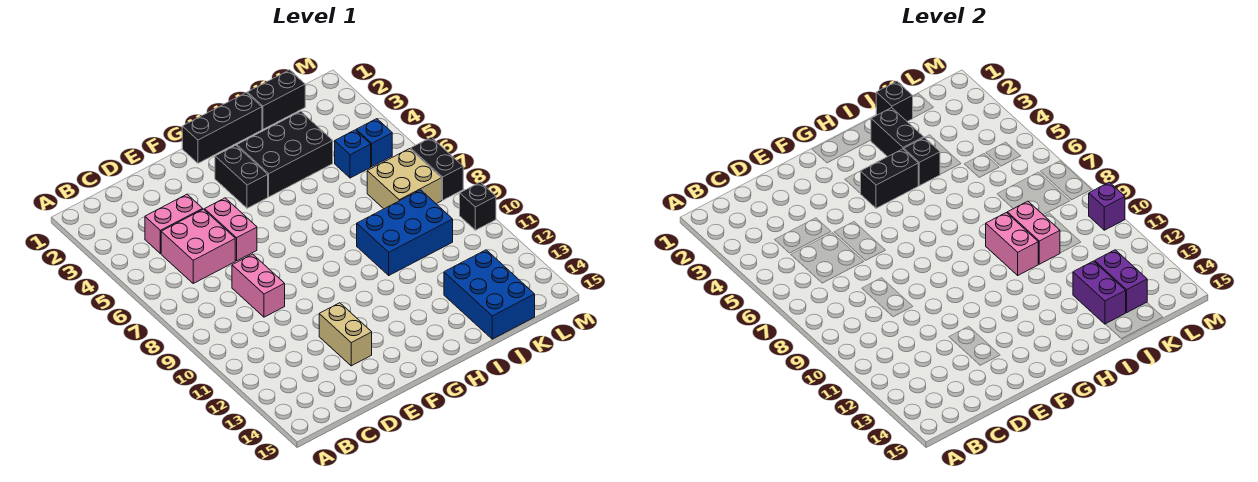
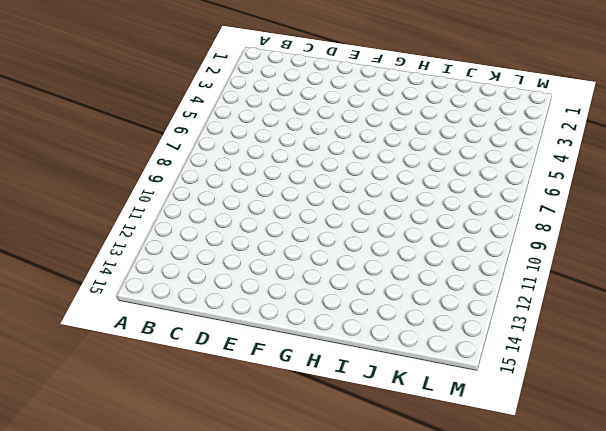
none -> pink brick C4:D4 level 1
none -> pink brick C5:D6 level 1
none -> pink brick D8:D9 level 1

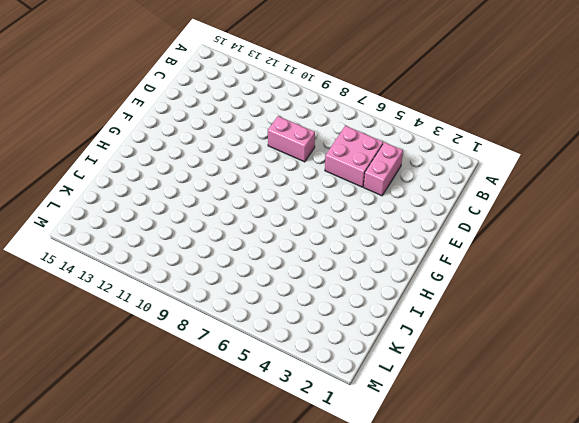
none -> pink brick E5:E6 level 1
none -> tan brick E12:E13 level 1
none -> black brick G1:I1 level 1

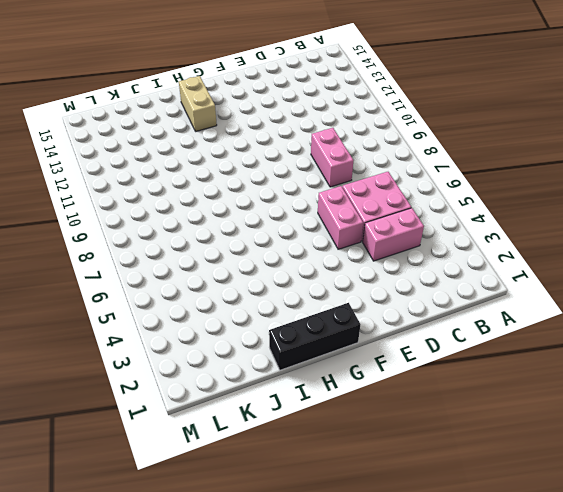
tan brick H13:H14 level 1 -> tan brick E12:E13 level 1
none -> black brick G3:G4 level 1
none -> black brick H3:J4 level 1
none -> blue brick I9:K10 level 1

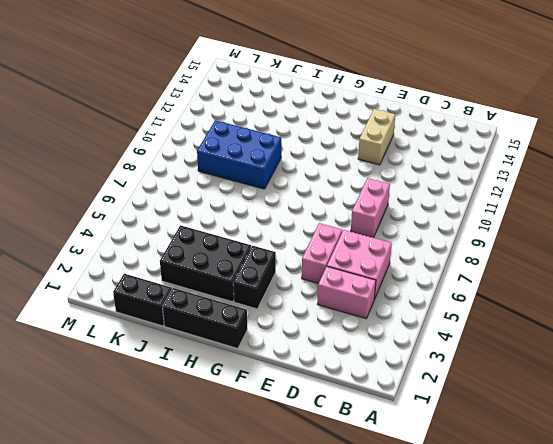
none -> blue brick J13:K15 level 1
none -> blue brick K5 level 1
none -> tan brick K7:L8 level 1

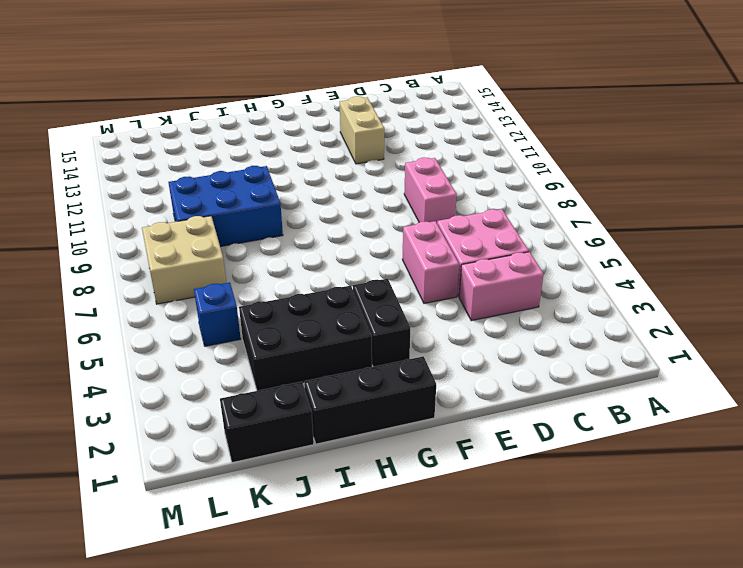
none -> blue brick J13:K15 level 1
none -> blue brick L5 level 1
none -> black brick M7:M8 level 1

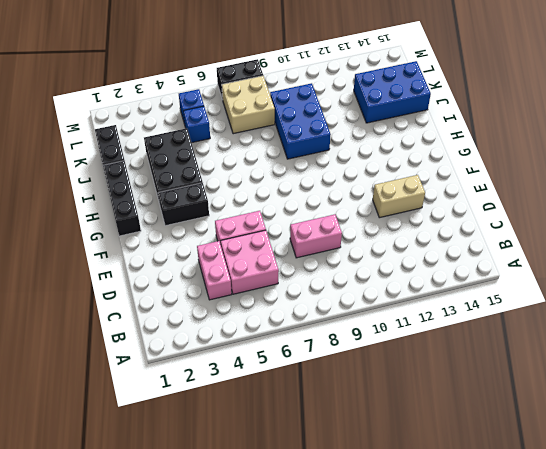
none -> black brick M10 level 1
none -> black brick G4:H4 level 2
none -> black brick I2:I3 level 2

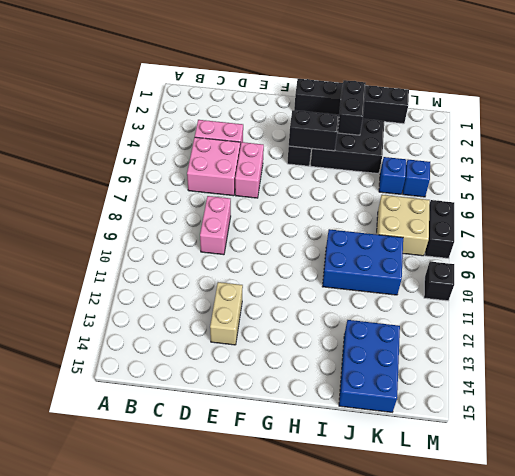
none -> black brick I4 level 2
none -> pink brick I9:I10 level 2
none -> black brick J1 level 2

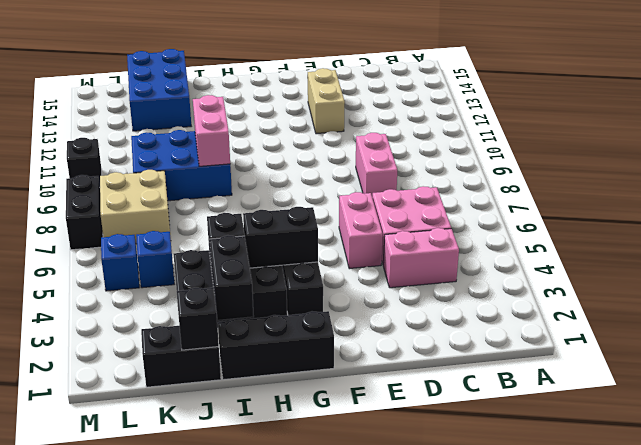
none -> pink brick J9:J10 level 2
none -> purple brick J13:J14 level 2
none -> purple brick K13:K14 level 2

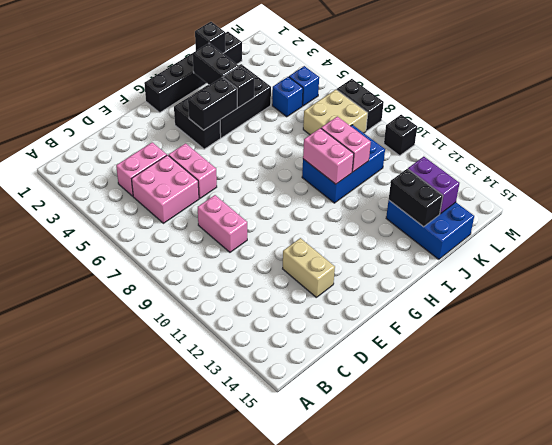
black brick J13:J14 level 2 -> purple brick J13:J14 level 2
none -> purple brick M10 level 2

